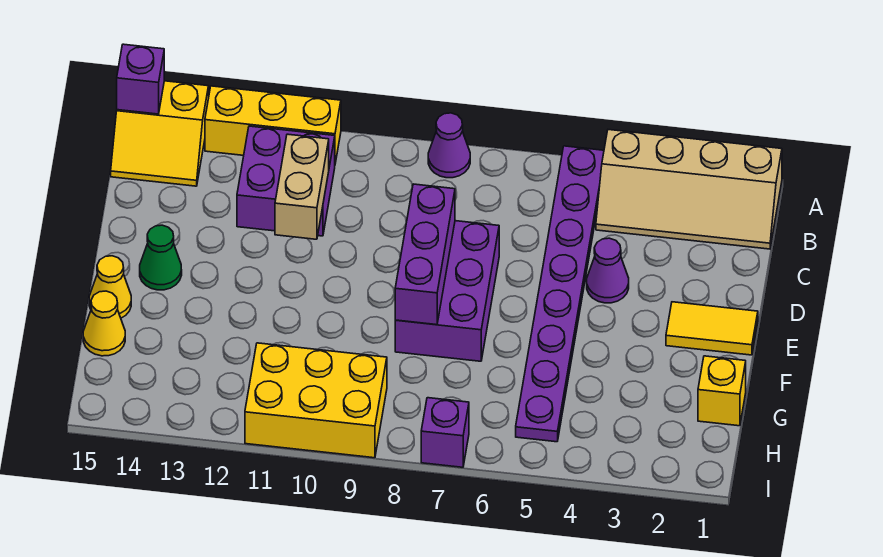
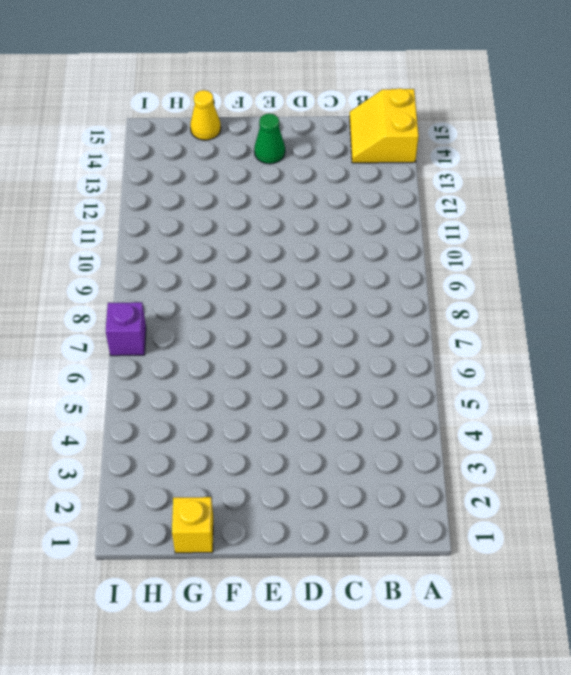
none -> tan slope A1:B4 level 1 top A
none -> purple plate A5:H5 level 1
none -> purple cone A8 level 1

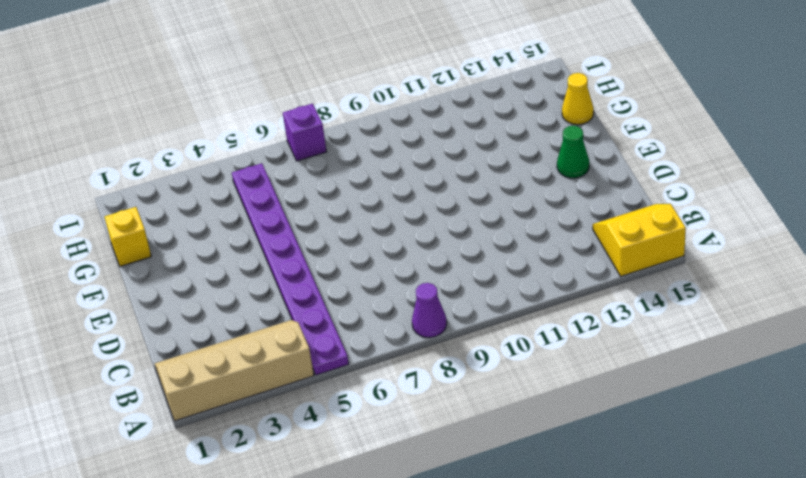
none -> yellow brick A11:A13 level 1
none -> purple brick B11:C12 level 1
none -> purple cone D4 level 1

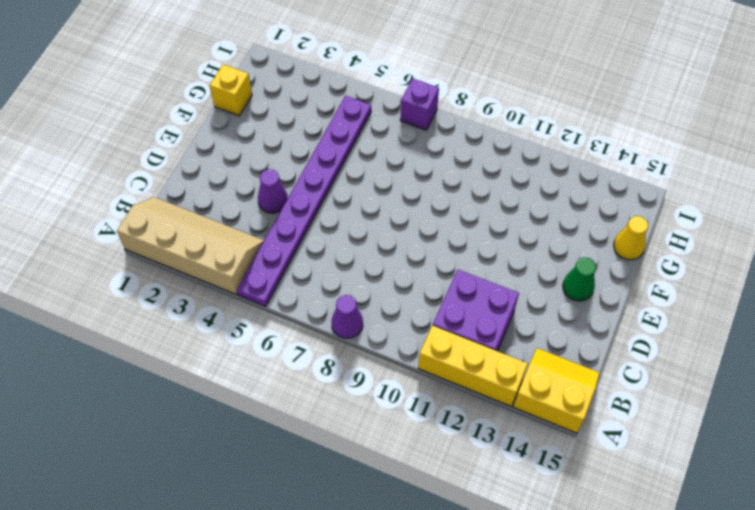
none -> purple brick D7:F8 level 1
none -> yellow tile E1:E2 level 1
none -> yellow cone F15 level 1

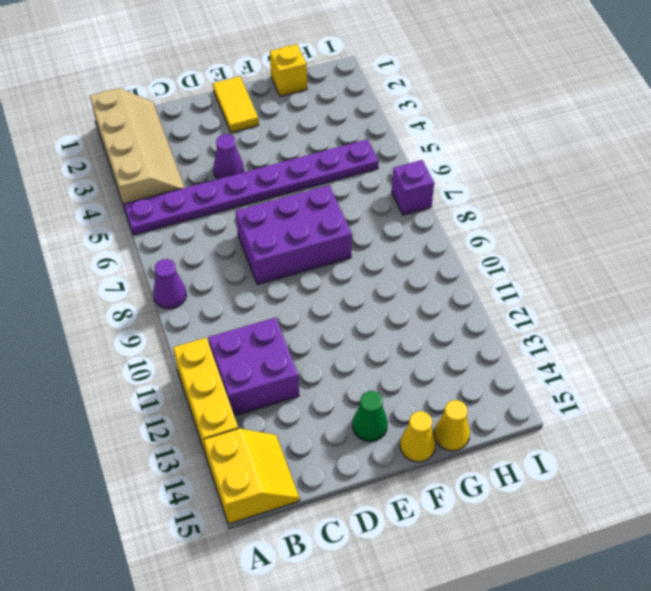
none -> yellow brick H9:I11 level 1
none -> purple brick A15 level 2
none -> tan brick C11:D11 level 2

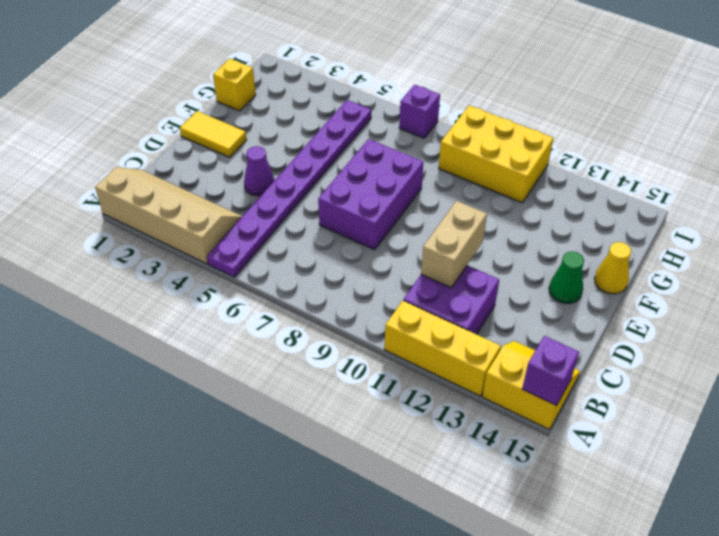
none -> purple cone A8 level 1
none -> yellow cone G15 level 1
none -> purple brick D8:F8 level 2

